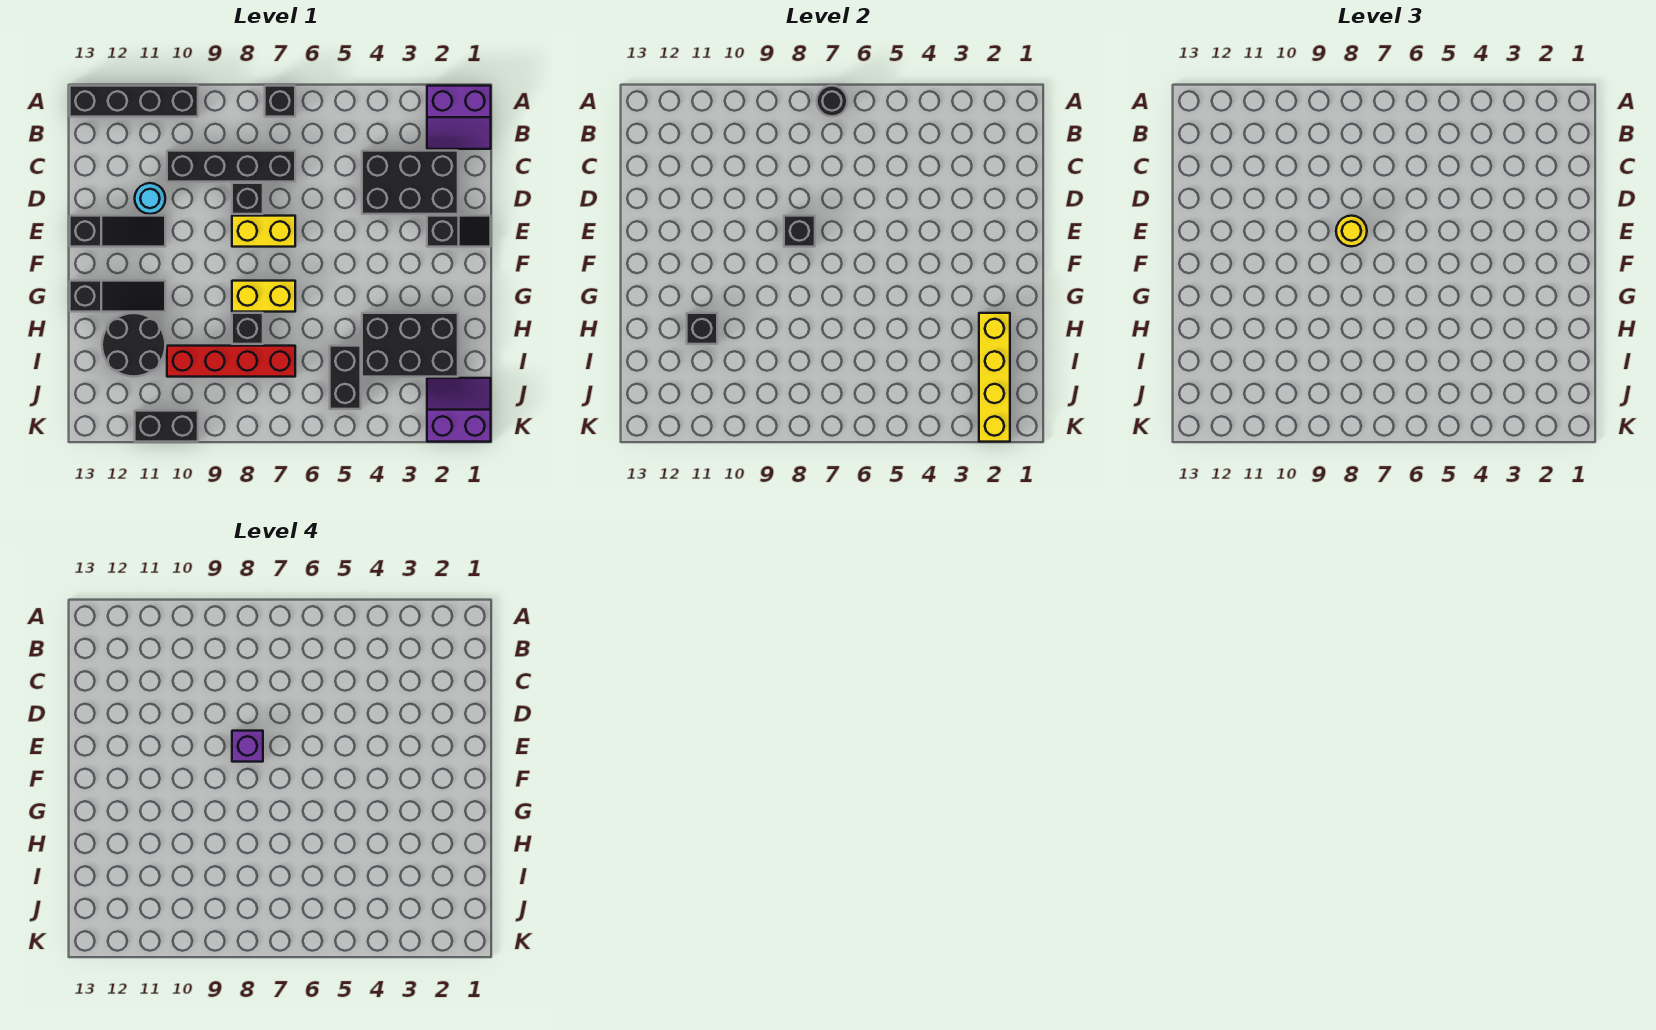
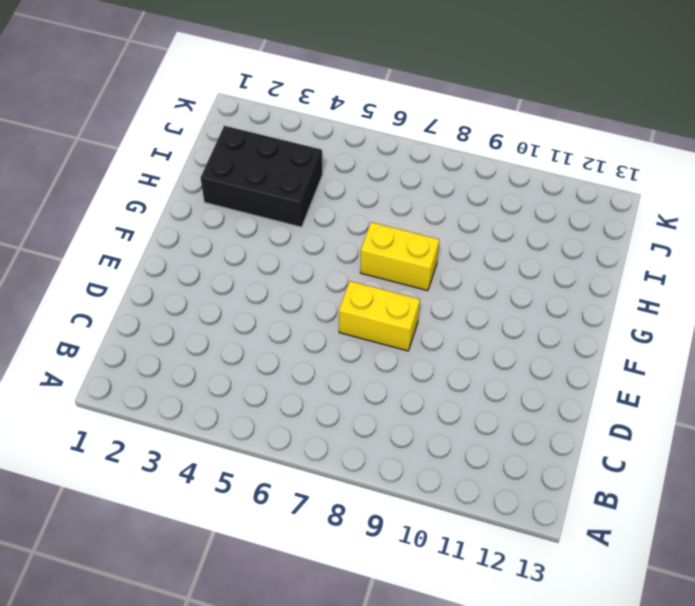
none -> purple slope A1:B2 level 1 top A
none -> black brick A7 level 1
none -> black brick A10:A13 level 1

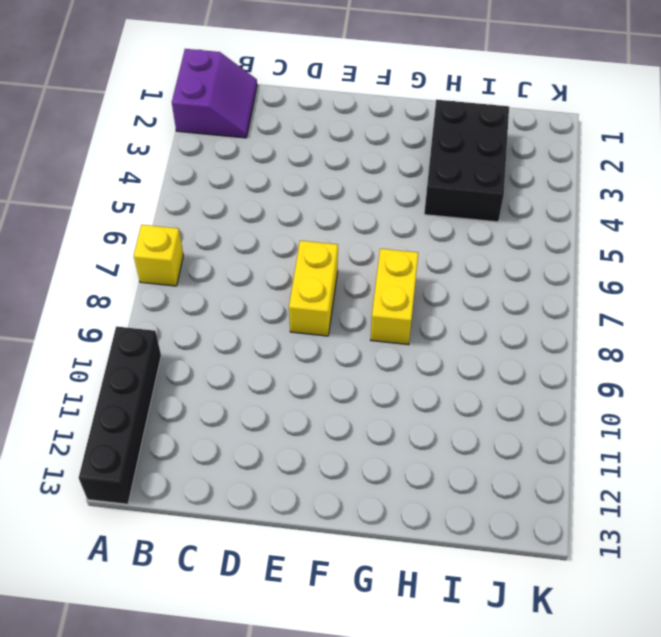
yellow brick A7 level 1 -> black brick A7 level 1
none -> black brick C2:D4 level 1
none -> black brick C7:C10 level 1
none -> black brick D8 level 1

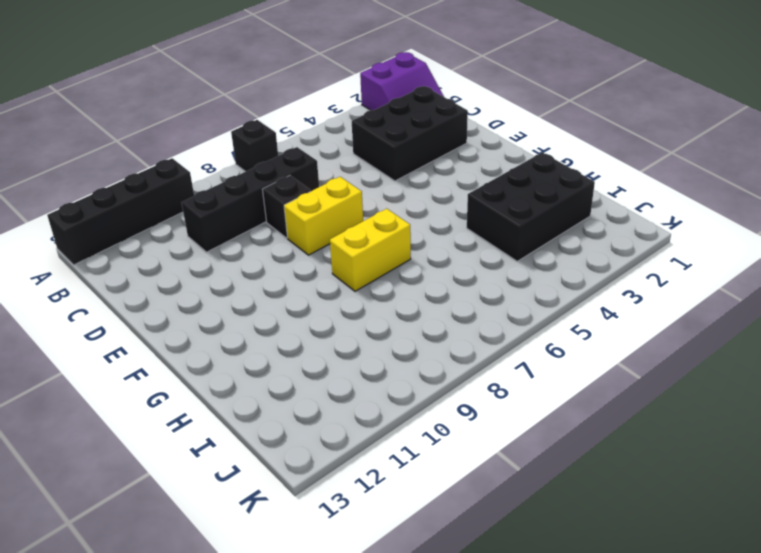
none -> cyan round brick D11 level 1
none -> black slope E1:E2 level 1 top 2
none -> black slope E11:E13 level 1 top 13

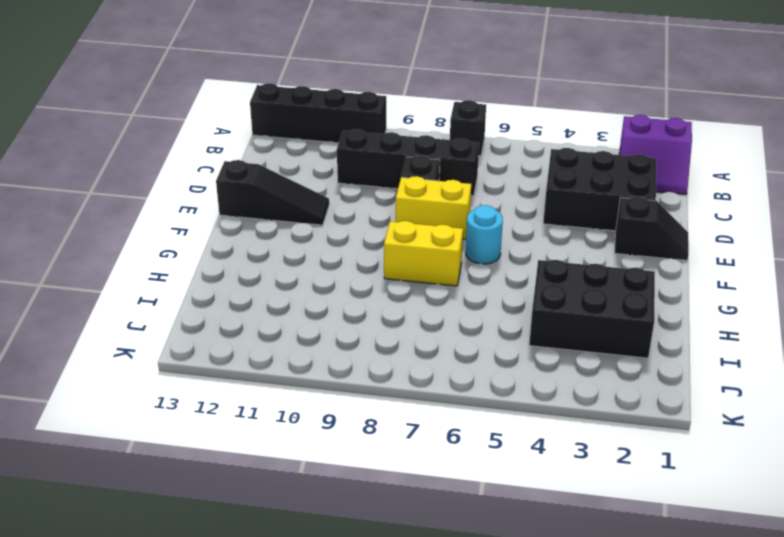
cyan round brick F6 level 1 -> cyan round brick D11 level 1
none -> black slope G11:G13 level 1 top 13
none -> black brick H8 level 1
none -> black round brick H11:I12 level 1

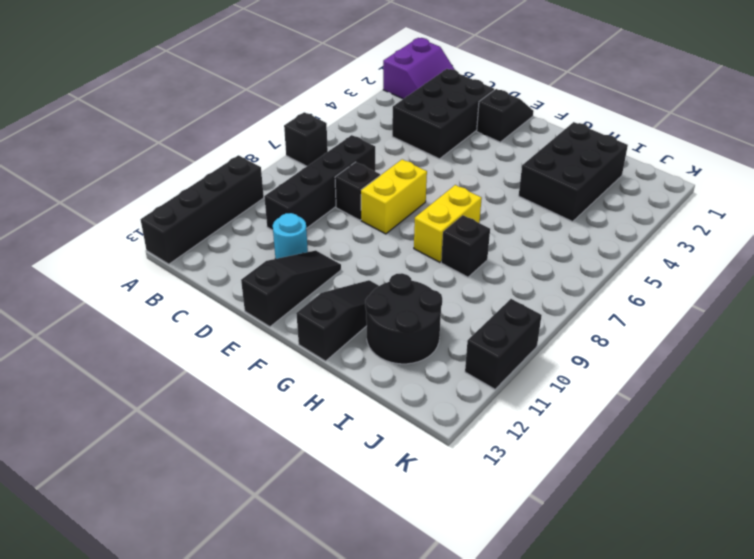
none -> black brick I5:J5 level 1
none -> red brick I7:I10 level 1
none -> purple slope J1:K2 level 1 top K

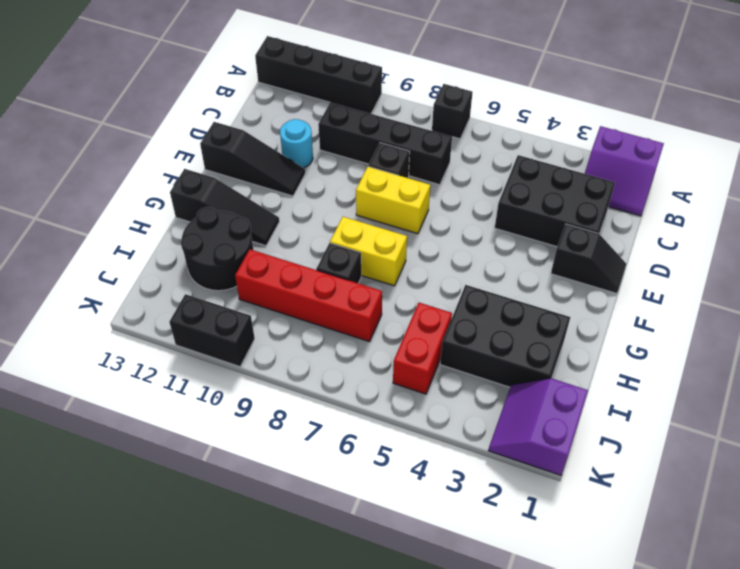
red brick I5:J5 level 1 -> black brick I5:J5 level 1
purple slope J1:K2 level 1 top 1 -> purple slope J1:K2 level 1 top K
none -> black round brick A7 level 2
none -> black brick E8 level 2
none -> yellow brick H2:K2 level 2

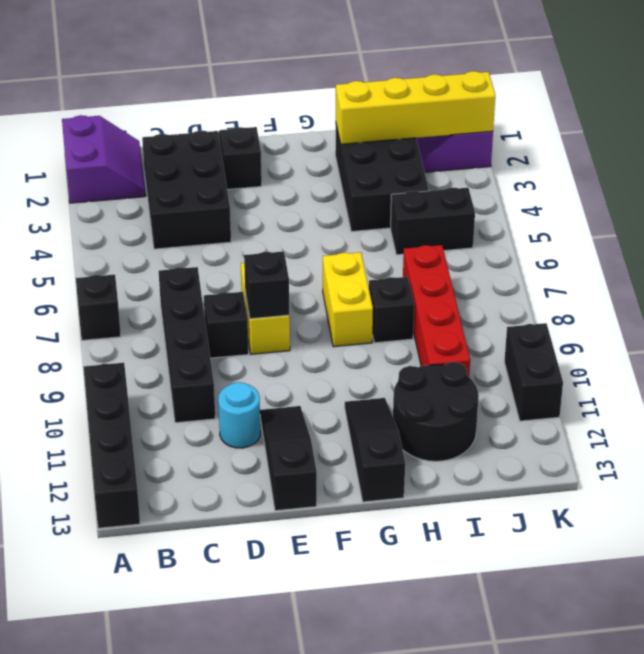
none -> black round brick A7 level 2
none -> black brick H11 level 2
none -> yellow round brick E8 level 3

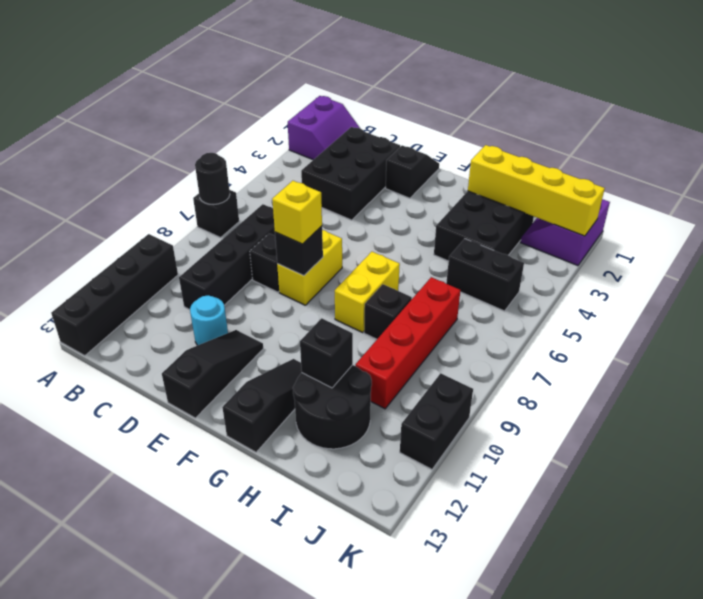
yellow brick E8 level 3 -> yellow round brick E8 level 3
none -> purple brick E8 level 4

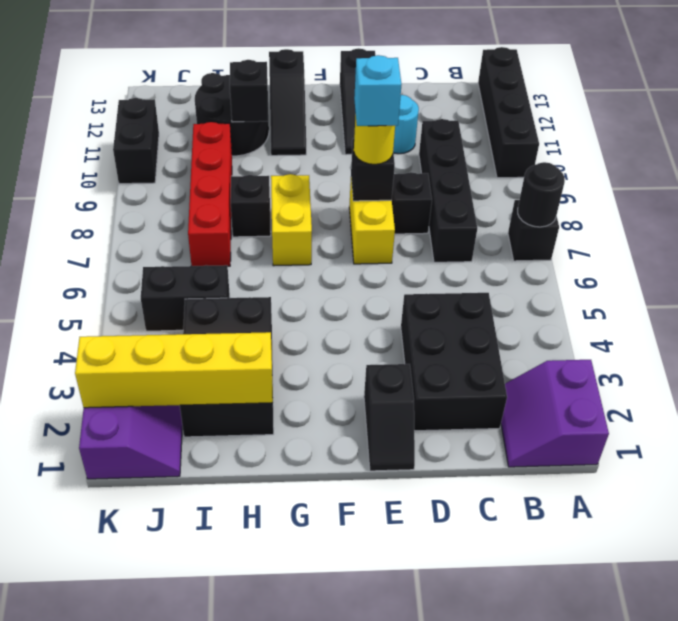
cyan brick E8 level 4 -> purple brick E8 level 4

